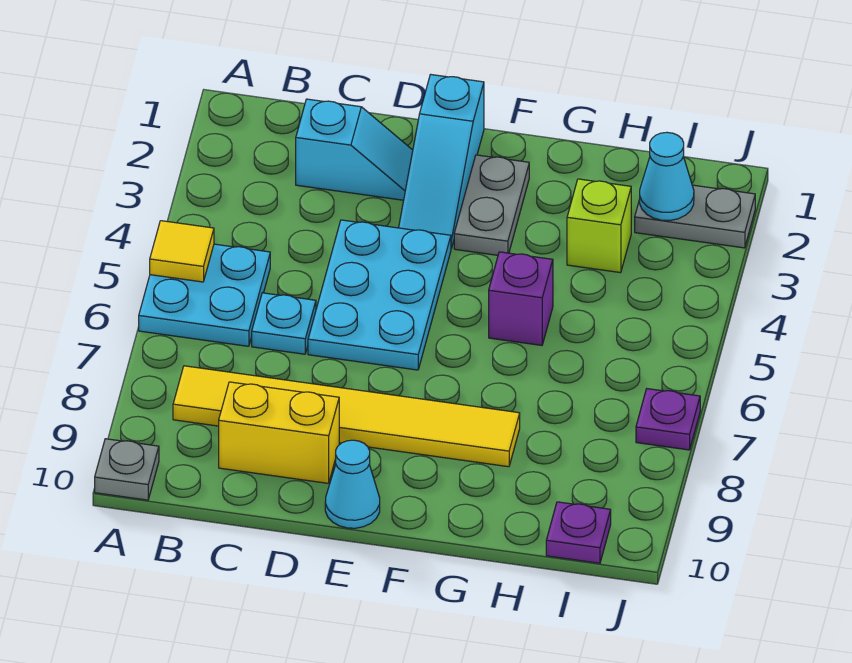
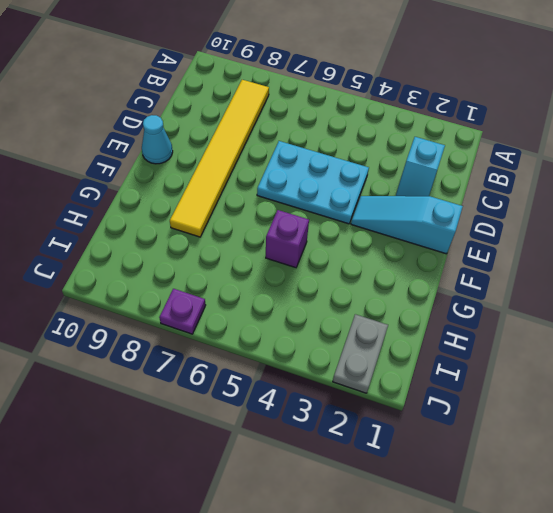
none -> cyan plate A5:B6 level 1
none -> grey plate A10 level 1
none -> cyan plate C6 level 1

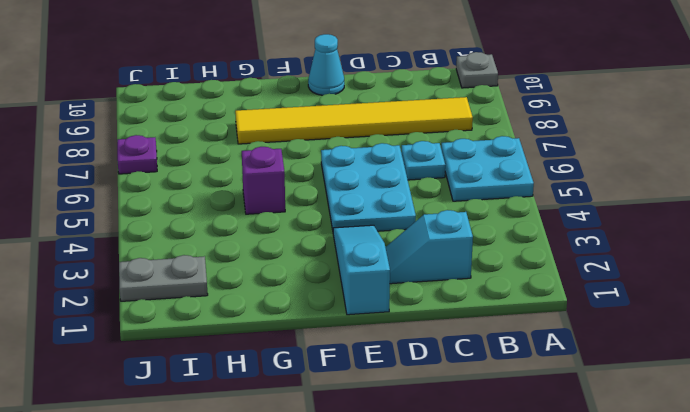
none -> yellow brick C9:D9 level 1
none -> grey plate F2:F3 level 1
none -> lime brick H3 level 1

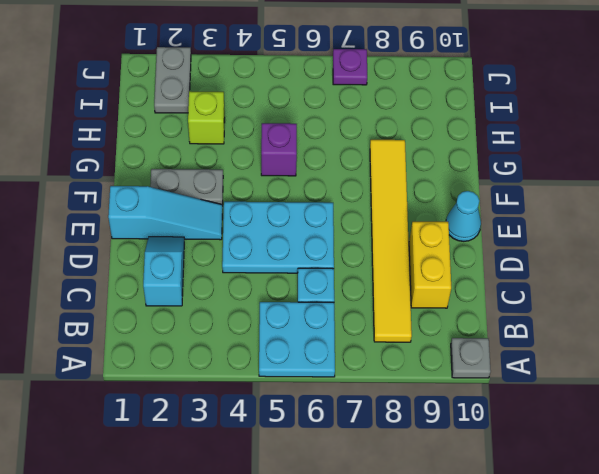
none -> purple plate I10 level 1
none -> yellow tile A5 level 2
none -> cyan cone I2 level 2

